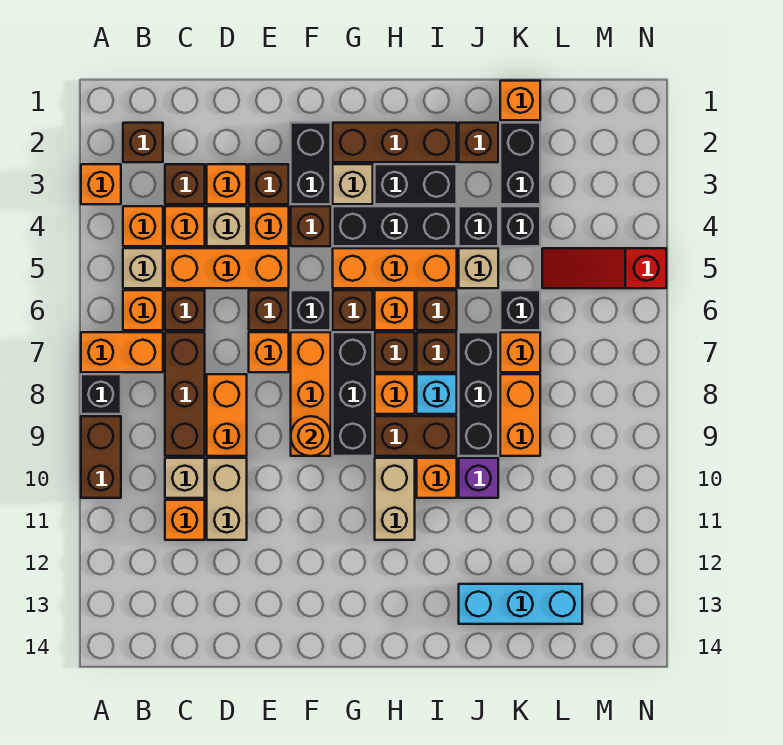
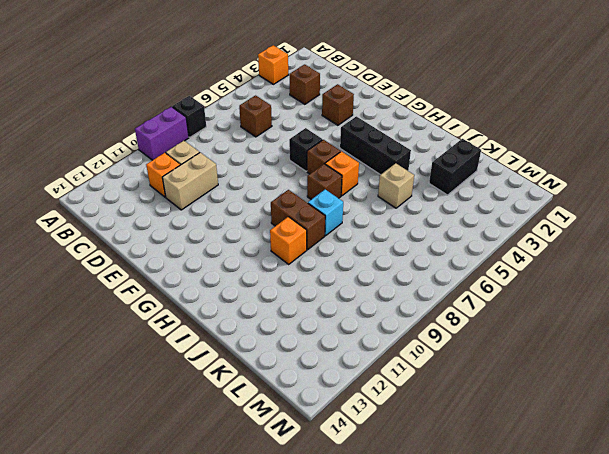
purple brick A9:A10 level 1 -> brown brick A9:A10 level 1
none -> orange brick A7:B7 level 1
none -> brown brick B2 level 1
none -> orange brick B4 level 1
none -> tan brick B5 level 1

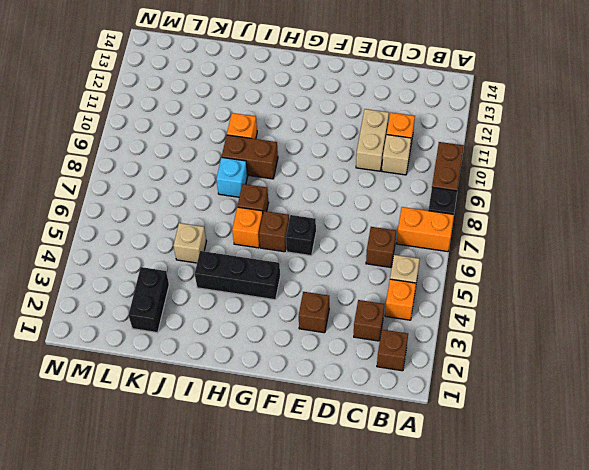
none -> orange brick A3 level 1
none -> orange brick B6 level 1
none -> orange brick C4 level 1
none -> orange brick C5:E5 level 1

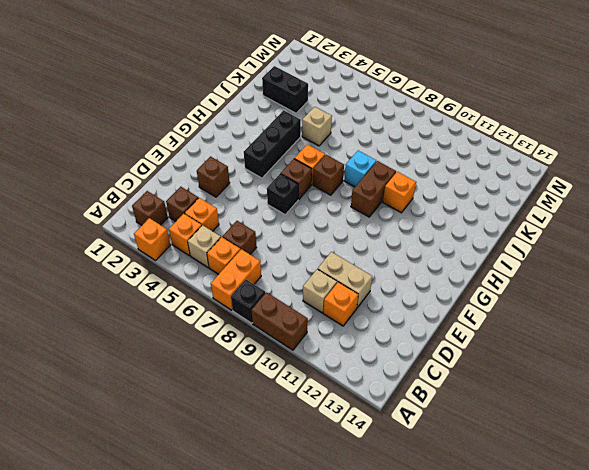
none -> orange brick C5:E5 level 1
none -> brown brick C7:C9 level 1
none -> orange brick D3 level 1
none -> tan brick D4 level 1

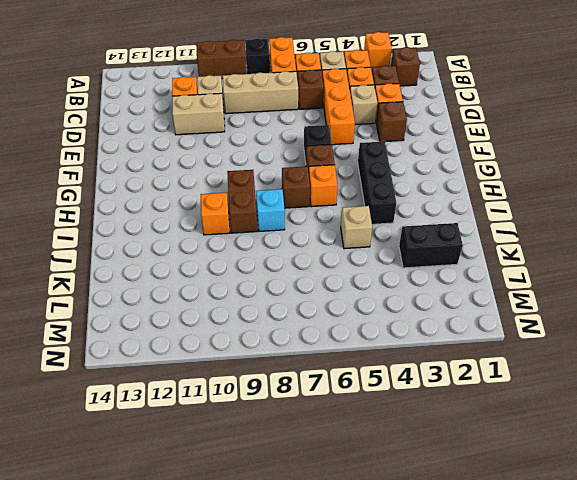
tan brick C7:C9 level 1 -> brown brick C7:C9 level 1
none -> orange brick D8:D9 level 1
none -> orange brick E4 level 1
none -> brown brick E6 level 1
none -> orange brick E7 level 1

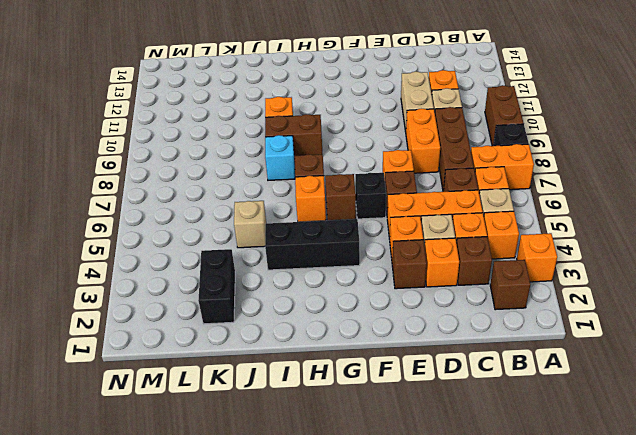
none -> black brick F2:F3 level 1
none -> brown brick F4 level 1
none -> orange brick F7:F9 level 1
none -> brown brick G2:I2 level 1

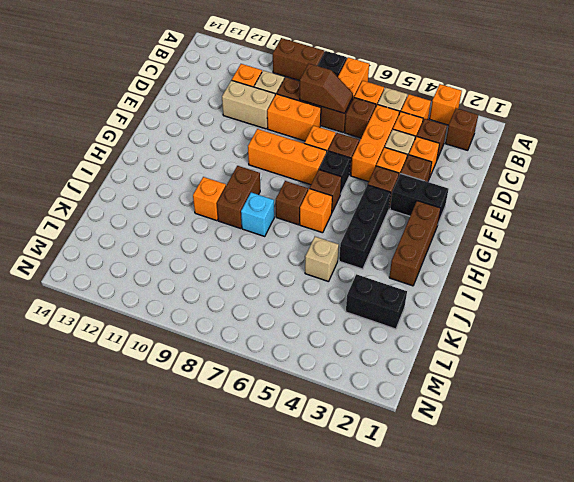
brown slope C7:C8 level 2 top 8 -> none
none -> tan brick G3 level 1
none -> orange brick G5:I5 level 1
none -> black brick G7:G9 level 1
none -> black brick H3:I3 level 1

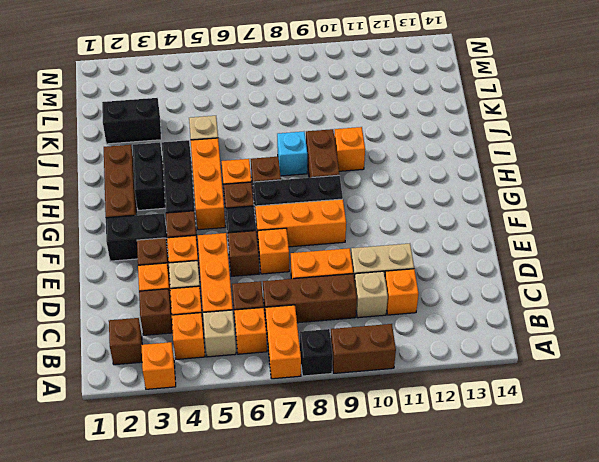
none -> tan brick G3 level 1
none -> orange brick H8 level 1
none -> tan brick H10:H11 level 1
none -> brown brick I6 level 1

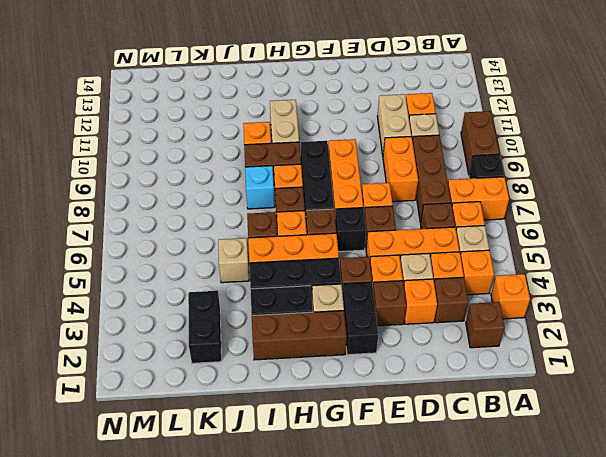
none -> brown brick I7 level 1
none -> brown brick J2 level 1
none -> black brick J4 level 1
none -> black brick J7:J9 level 1

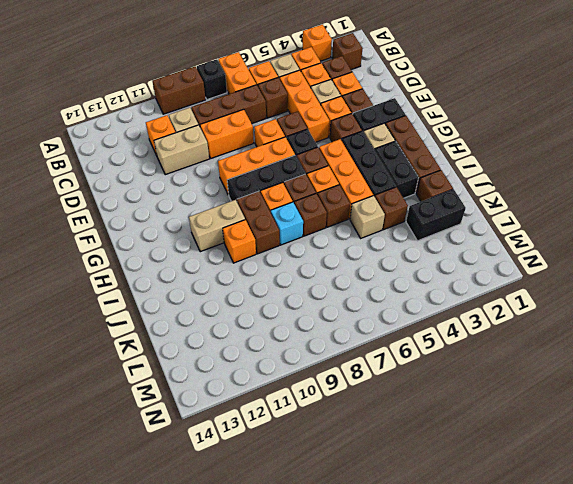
brown brick J4 level 1 -> black brick J4 level 1
none -> black brick J7:J9 level 1
none -> purple brick J10 level 1
none -> cyan brick J13:L13 level 1
none -> orange brick K1 level 1

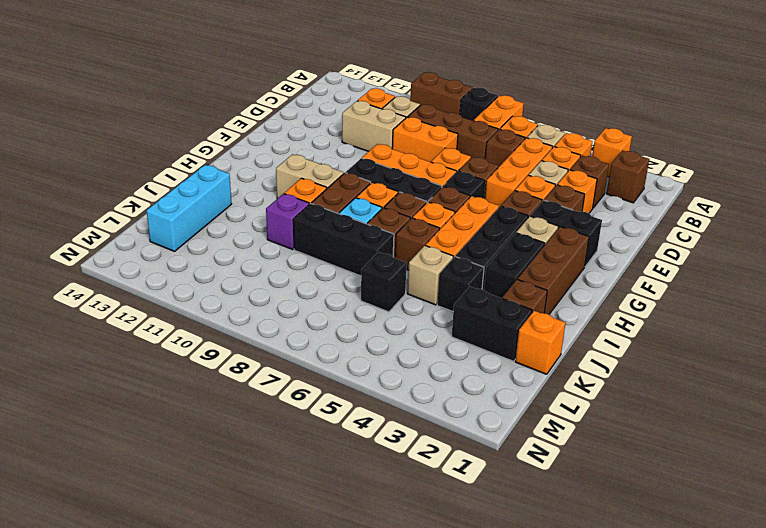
none -> black brick K4 level 1
none -> orange brick K7 level 1
none -> orange brick K8:K9 level 1
none -> red slope L5:N5 level 1 top N

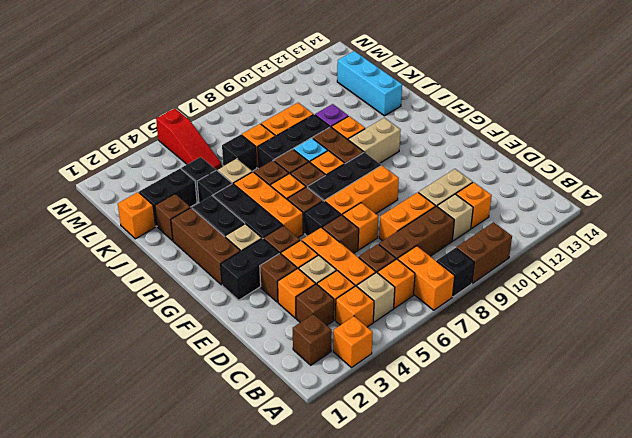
none -> orange round brick F9 level 2

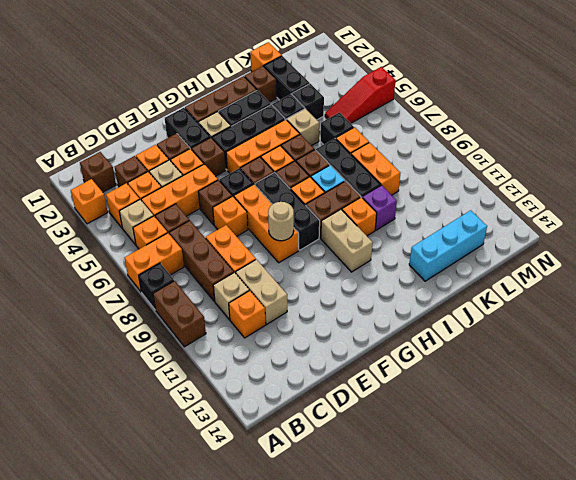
tan round brick F9 level 2 -> orange round brick F9 level 2

